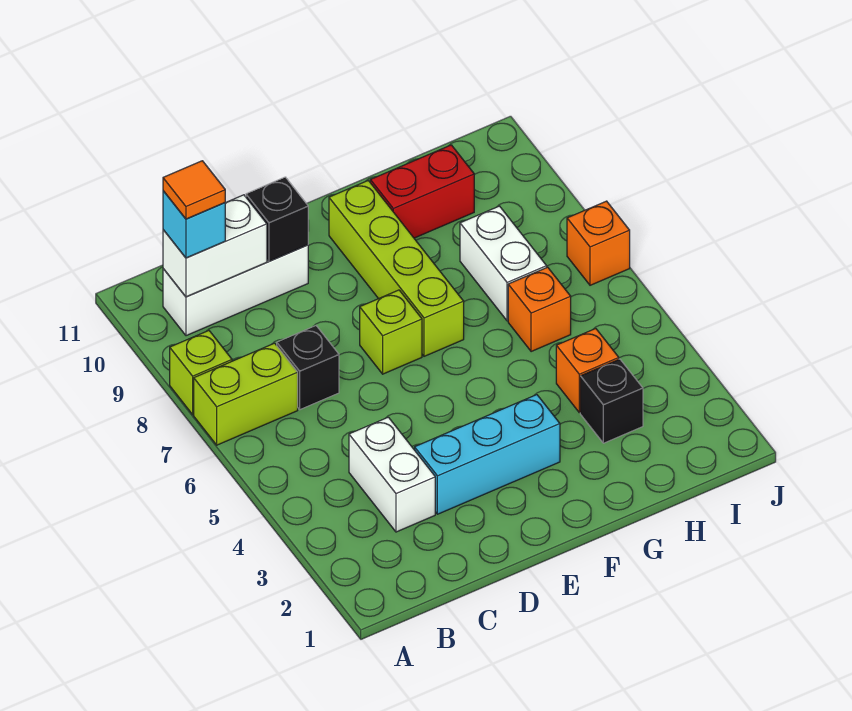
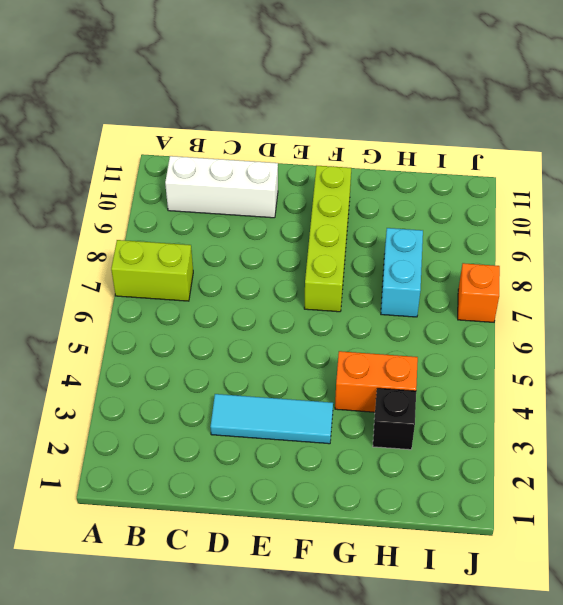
cyan tile D3:F3 level 1 -> cyan brick D3:F3 level 1
orange brick G4:H4 level 1 -> orange brick H4 level 1
cyan brick H7:H8 level 1 -> white brick H7:H8 level 1
none -> lime brick A8 level 1
none -> white brick C3:C4 level 1
none -> black brick C7 level 1

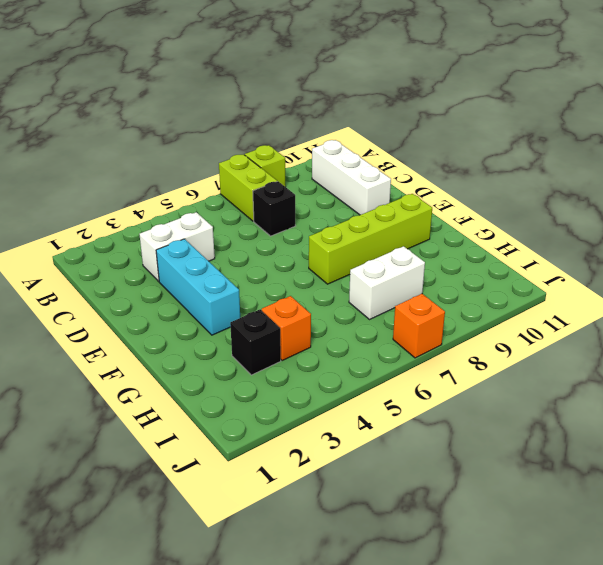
none -> lime brick E7 level 1
none -> red brick G10:H10 level 1
none -> orange brick H6 level 1

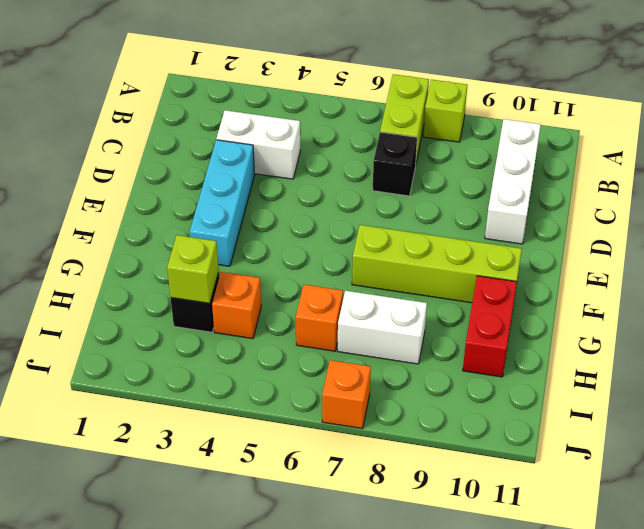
lime brick H3 level 2 -> lime brick E7 level 1
none -> white brick B10:C10 level 2
none -> black brick D10 level 2
none -> cyan brick B10 level 3

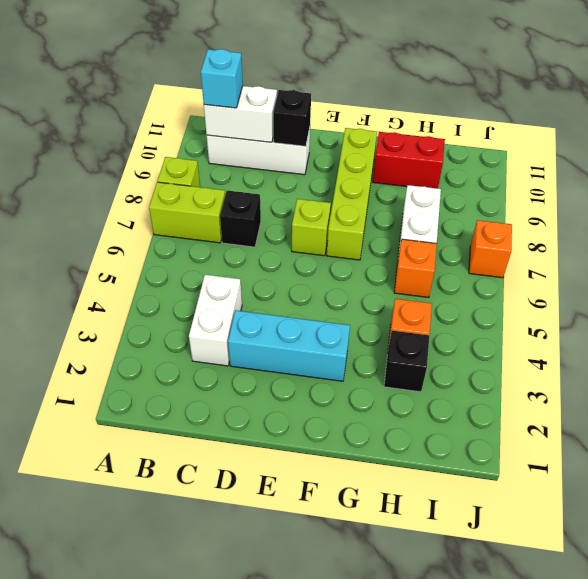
none -> orange tile B10 level 4

